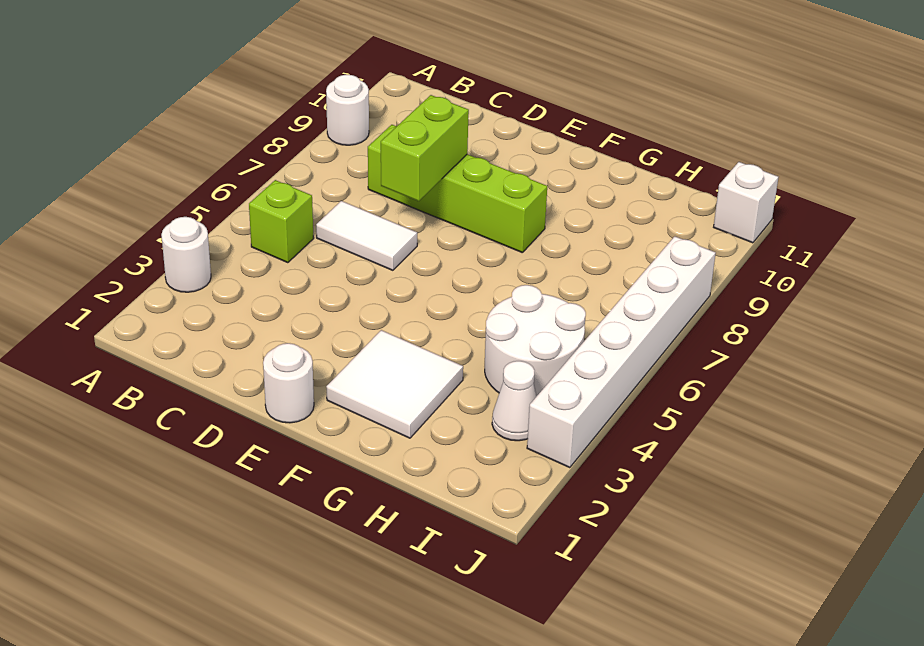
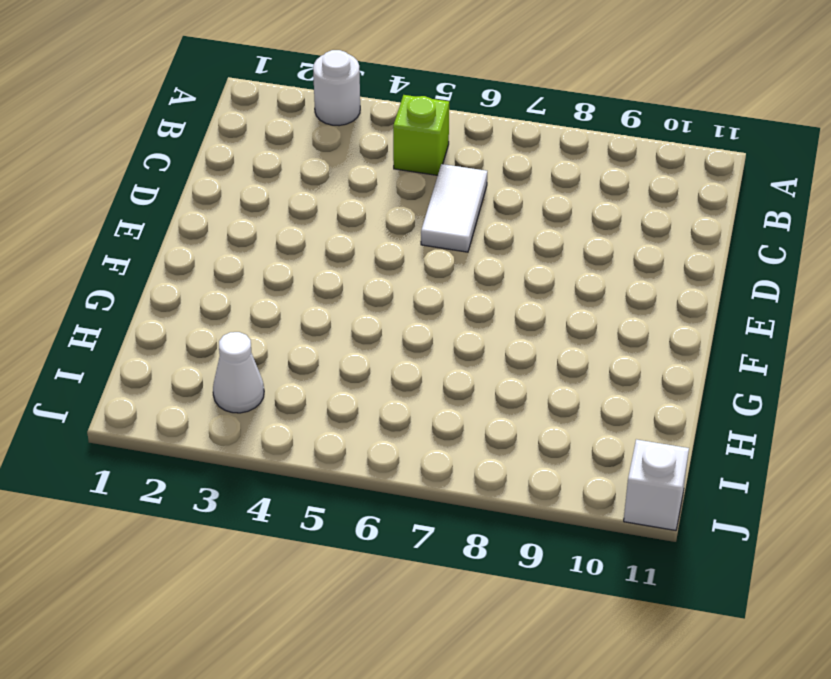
none -> white round brick A9 level 1
none -> lime brick C8:F8 level 1
none -> white round brick E1 level 1

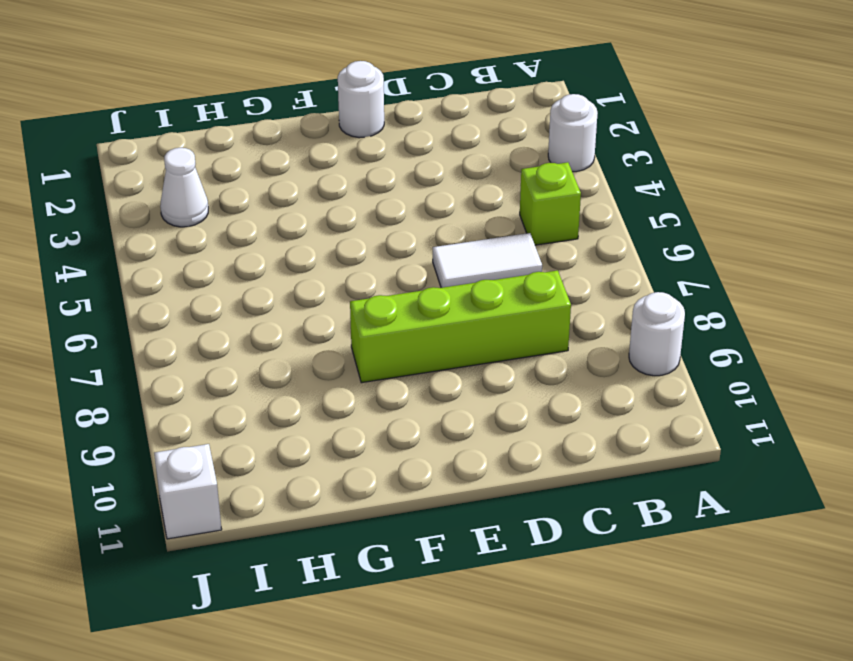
none -> white tile F2:G3 level 1
none -> white round brick H4:I5 level 1
none -> white brick J3:J8 level 1

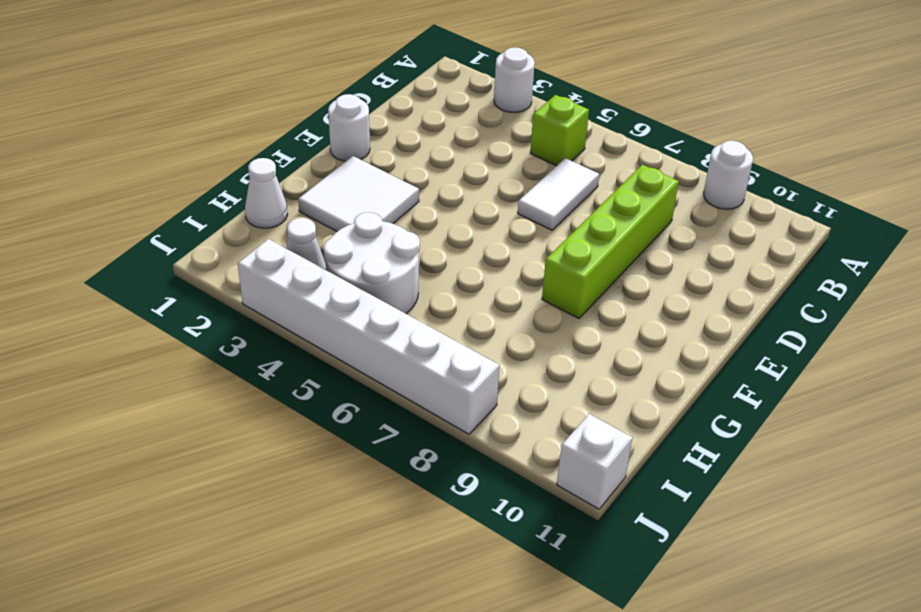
white cone H1 level 1 -> none
none -> lime brick D7:D8 level 2

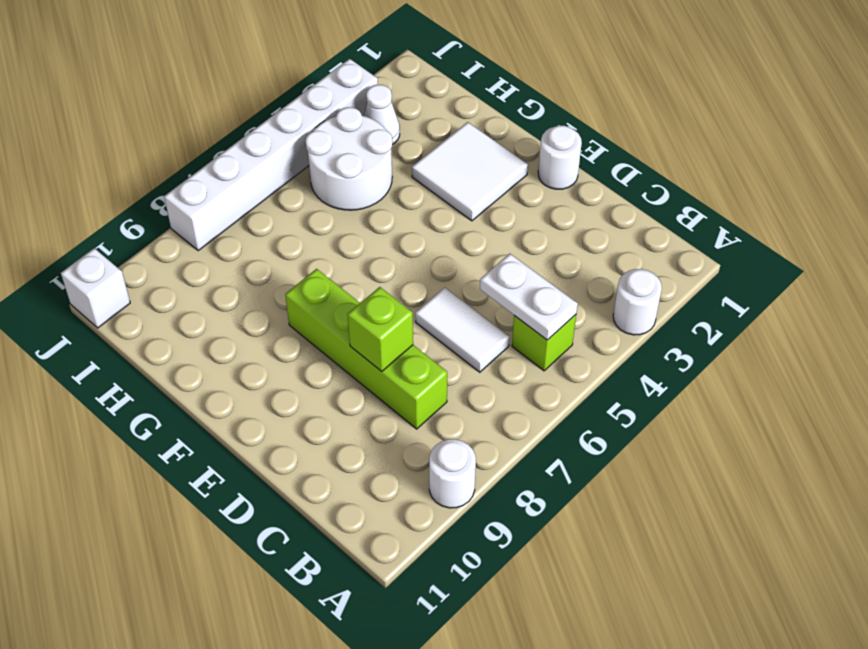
white plate B5:C5 level 2 -> none
lime brick D8 level 2 -> lime brick D7:D8 level 2

